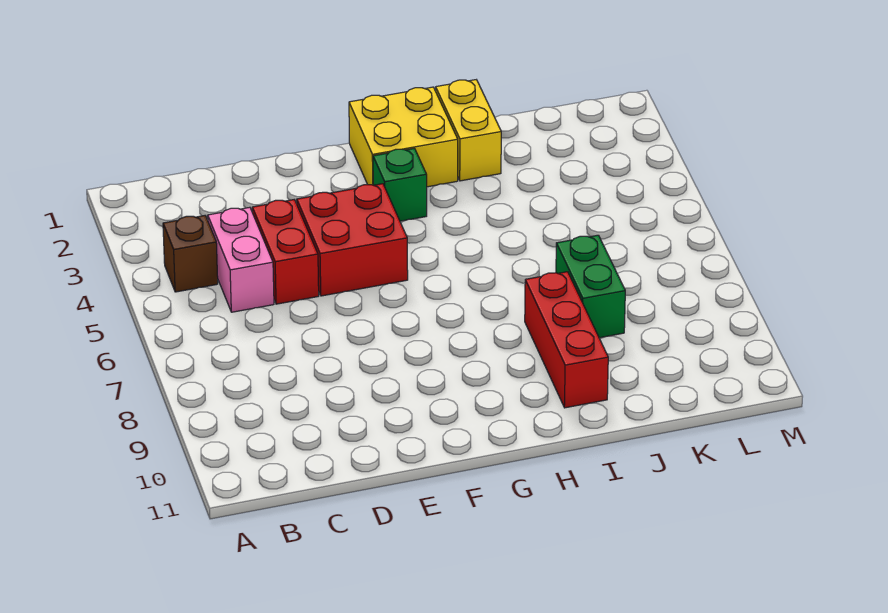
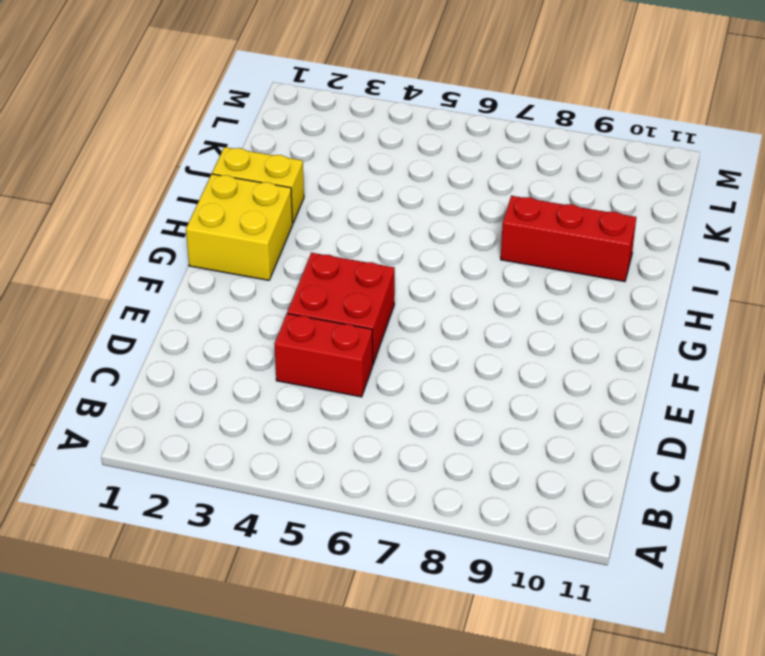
none -> brown brick B4 level 1
none -> pink brick C4:C5 level 1

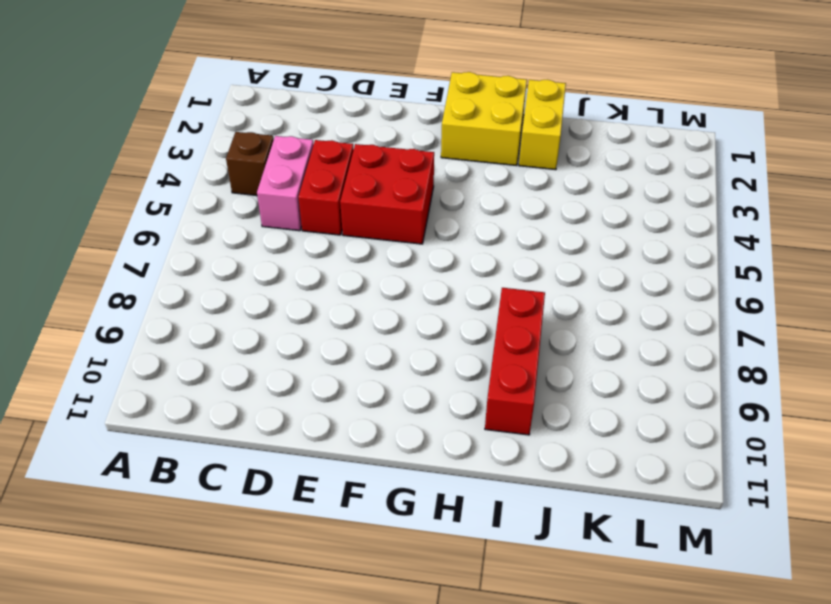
none -> green brick G3 level 1
none -> green brick J7:J8 level 1

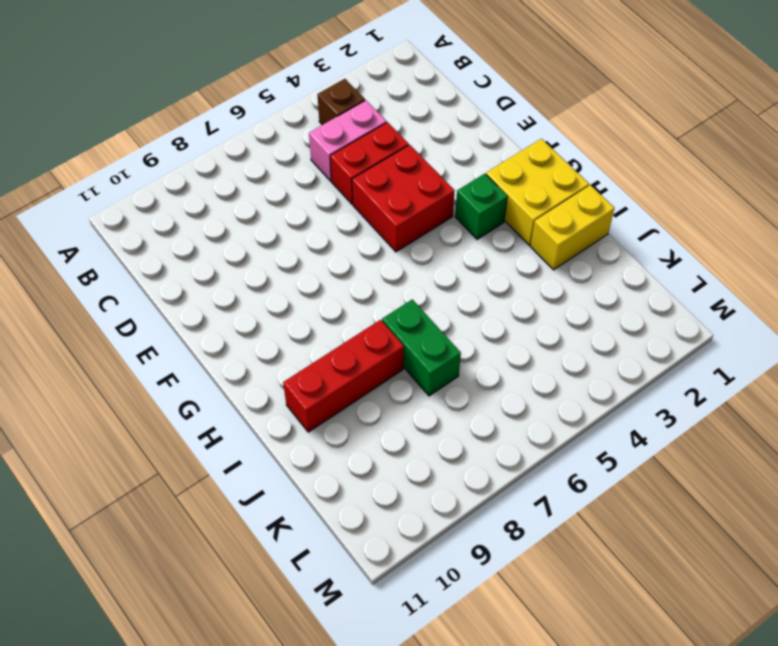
green brick I7:J7 level 1 -> green brick J7:J8 level 1

